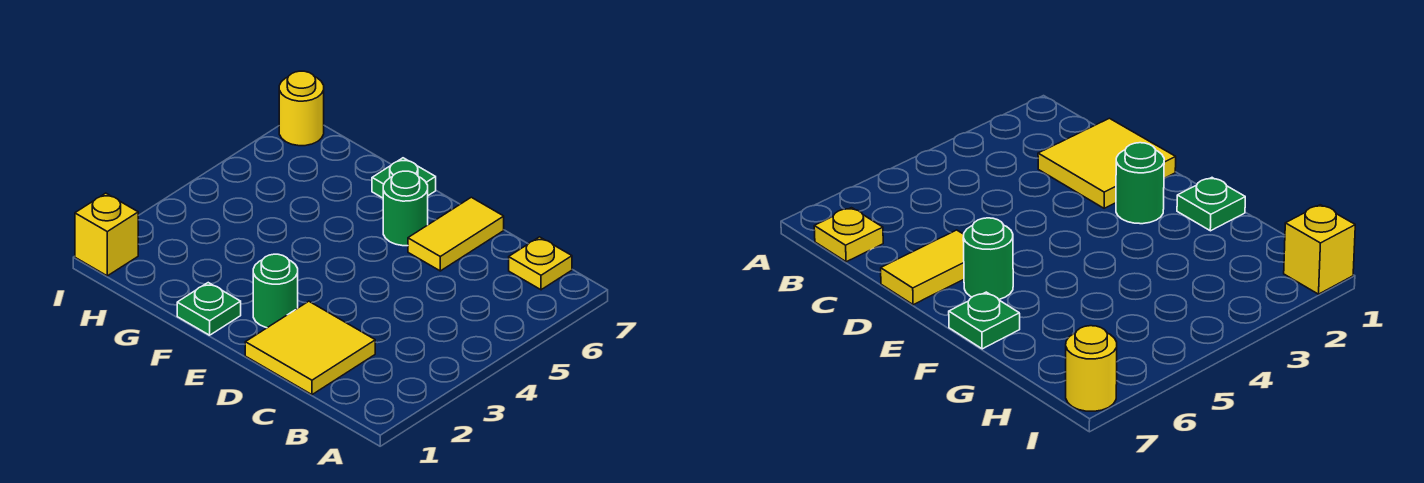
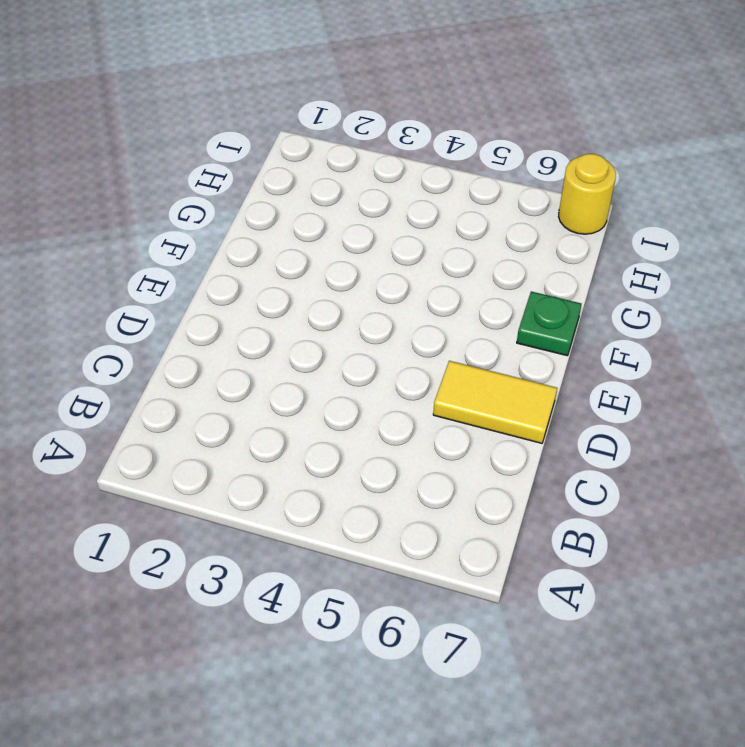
none -> yellow plate B7 level 1
none -> yellow tile C1:D2 level 1

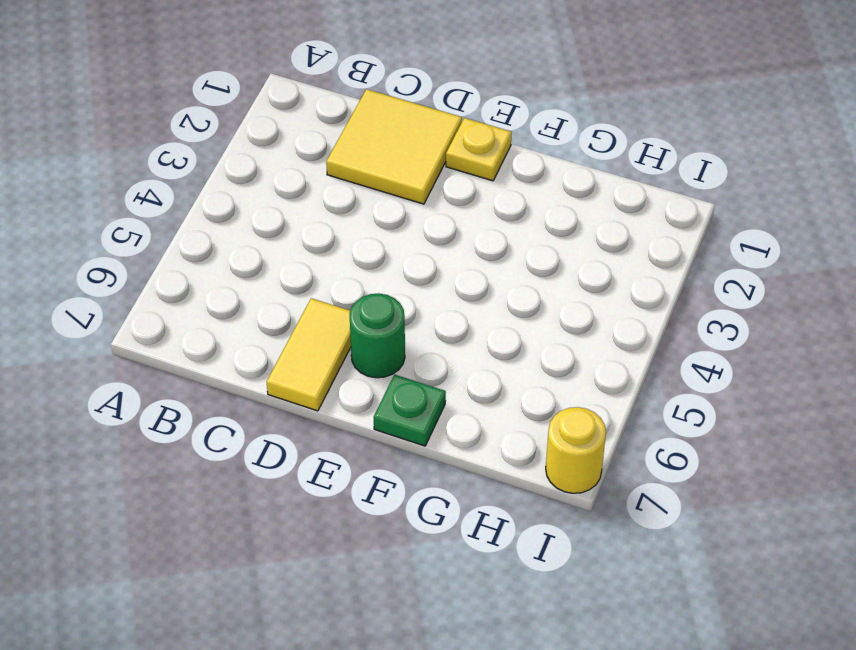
yellow plate E1 level 1 -> yellow plate B7 level 1
none -> green round brick E2 level 1
none -> green plate F1 level 1

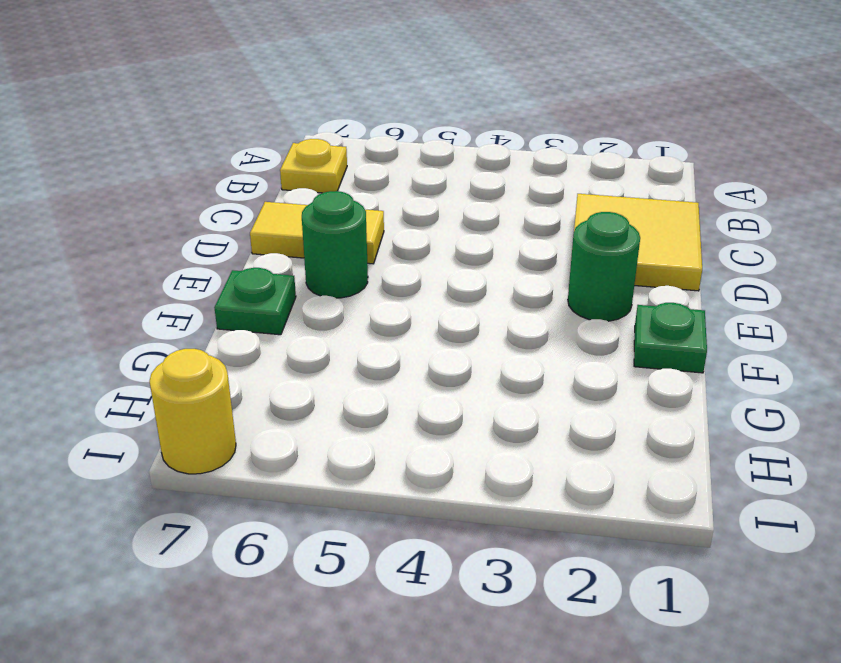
none -> yellow brick I1 level 1

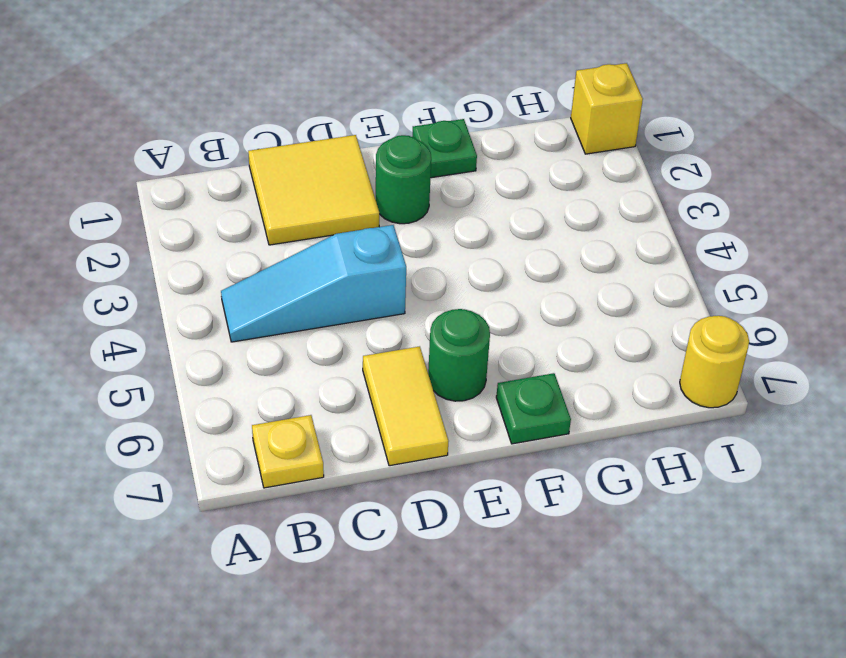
cyan slope B4:D4 level 1 top D -> none

